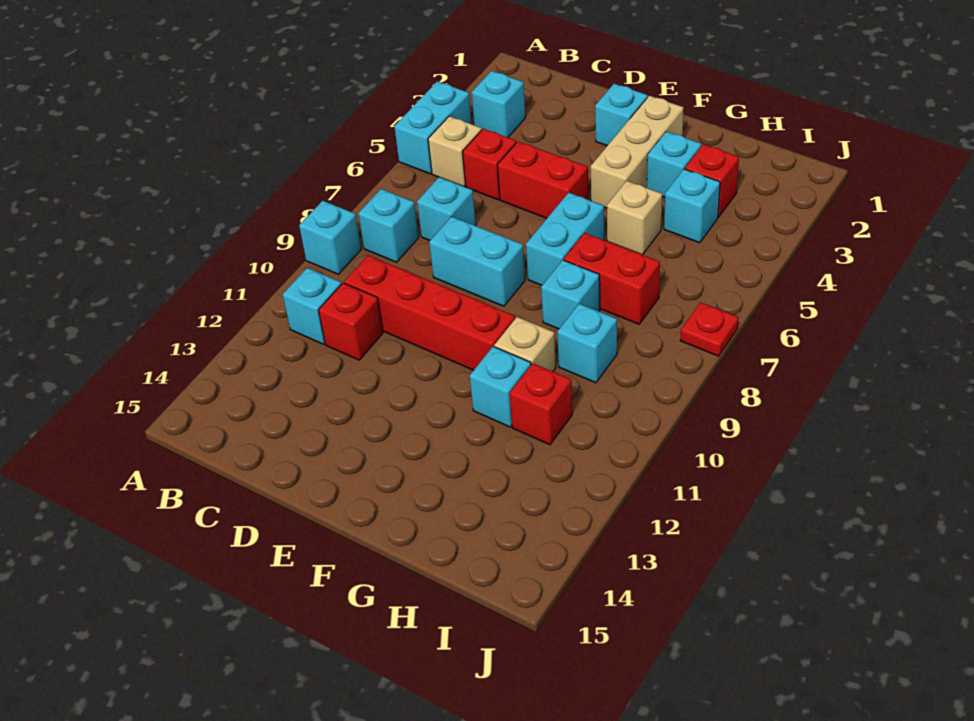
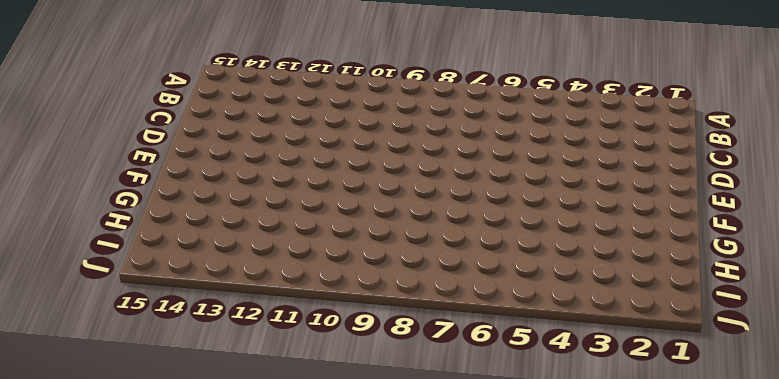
none -> cyan brick A4:A5 level 1
none -> cyan brick A9 level 1
none -> cyan brick B3 level 1

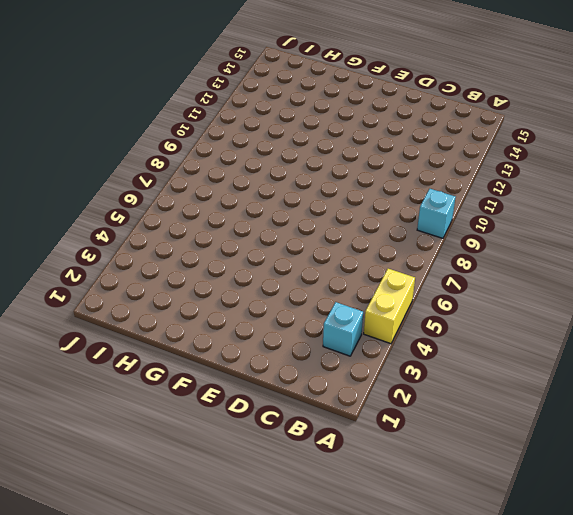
yellow brick A4:A5 level 1 -> cyan brick A4:A5 level 1
none -> tan brick B5 level 1
none -> cyan brick B8 level 1
none -> cyan brick B11 level 1

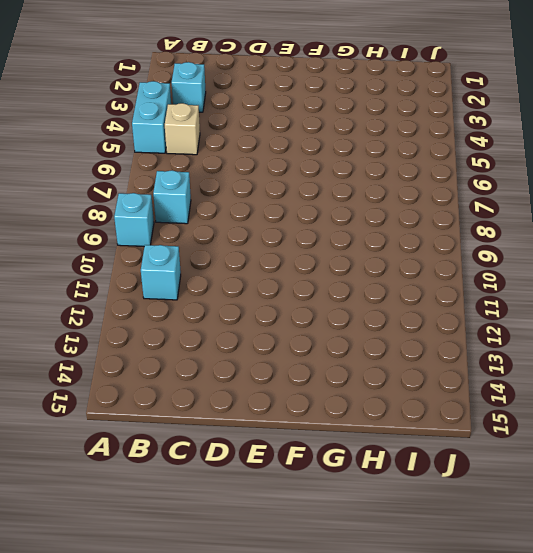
none -> red brick C5 level 1
none -> cyan brick C7 level 1
none -> red brick C10:F10 level 1

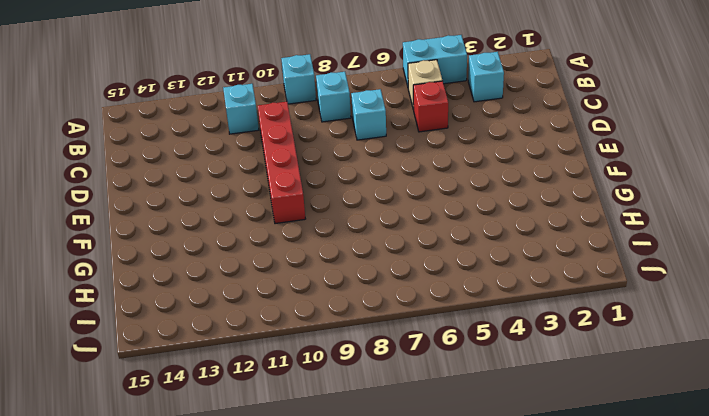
none -> red brick C11 level 1
none -> red brick D5:E5 level 1
none -> cyan brick D8:E8 level 1

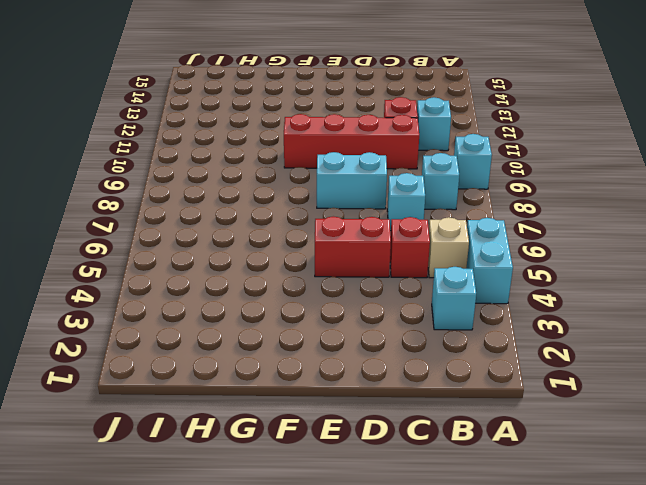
none -> cyan brick E2 level 1
none -> tan brick F2:F4 level 1
none -> cyan brick F6:F7 level 1

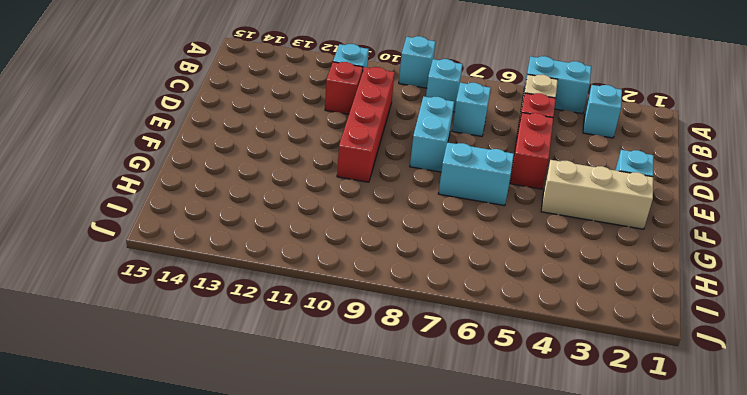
none -> cyan brick G3 level 1
none -> tan brick G5 level 1
none -> red brick G7:H7 level 1

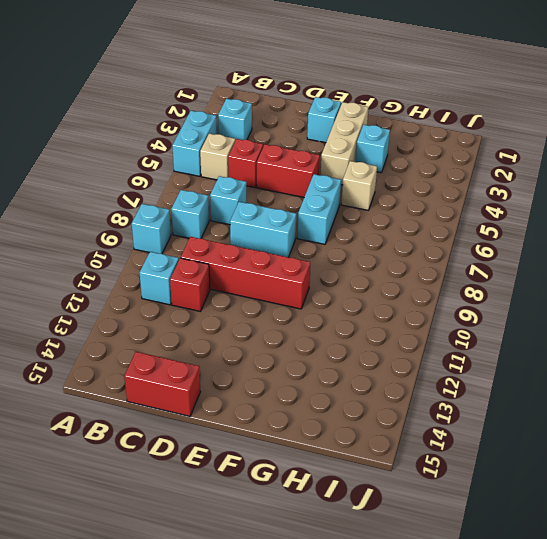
red brick C15:D15 level 1 -> red brick G7:H7 level 1
none -> cyan brick G8 level 1
none -> tan brick G10 level 1
none -> cyan brick G11 level 1

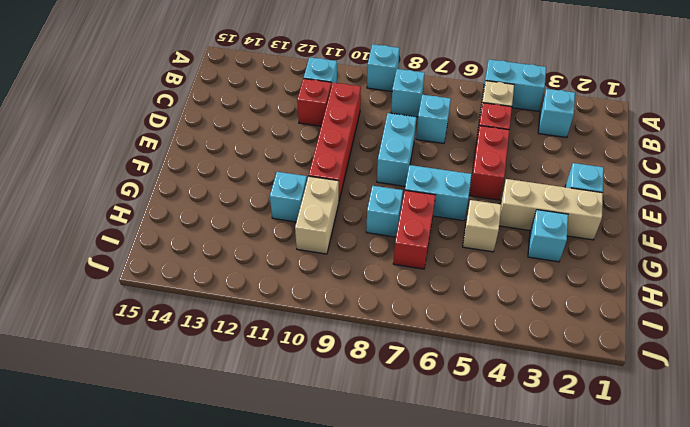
tan brick G10:H10 level 1 -> tan brick G10 level 1
none -> red brick H3 level 1
none -> cyan brick H4 level 1
none -> cyan brick H9 level 1

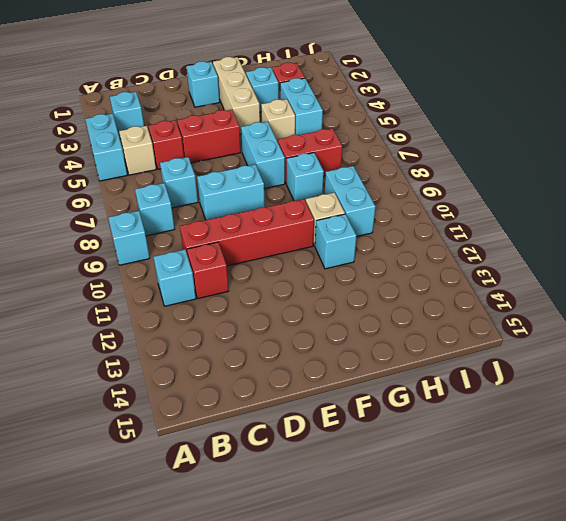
cyan brick H4:H5 level 1 -> cyan brick H4 level 1
cyan brick H9:H10 level 1 -> cyan brick H9 level 1
none -> red brick H11 level 1
none -> red plate J7 level 1

